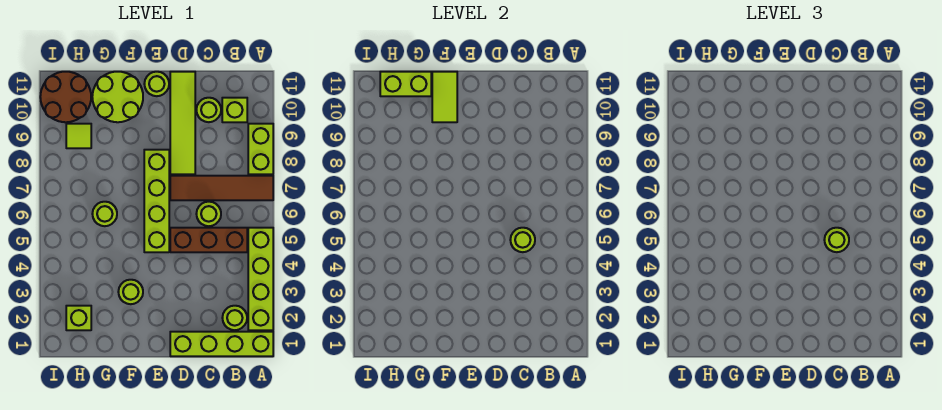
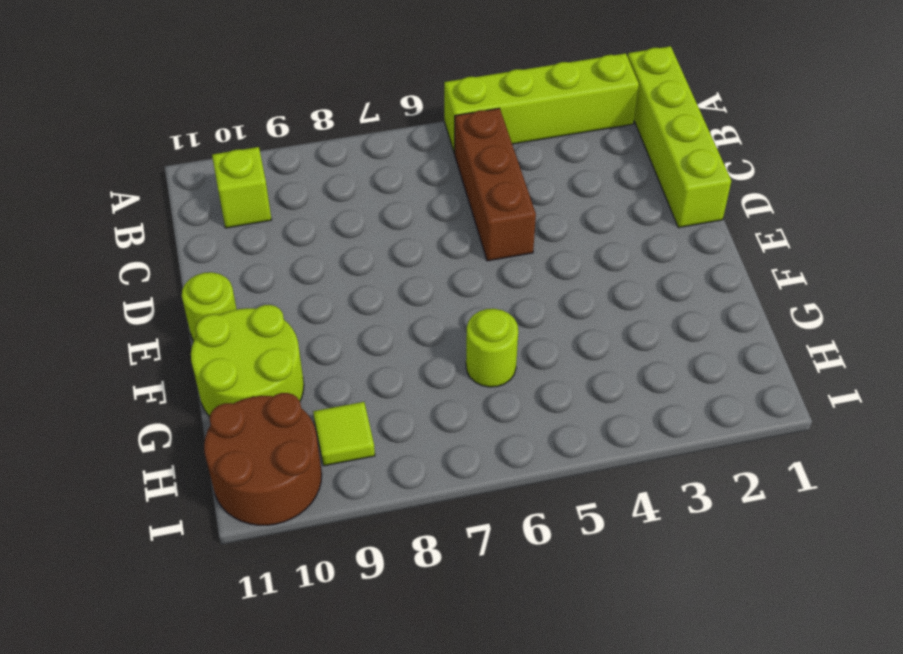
none -> brown tile A7:D7 level 1
none -> lime brick A8:A9 level 1
none -> lime round brick B2 level 1

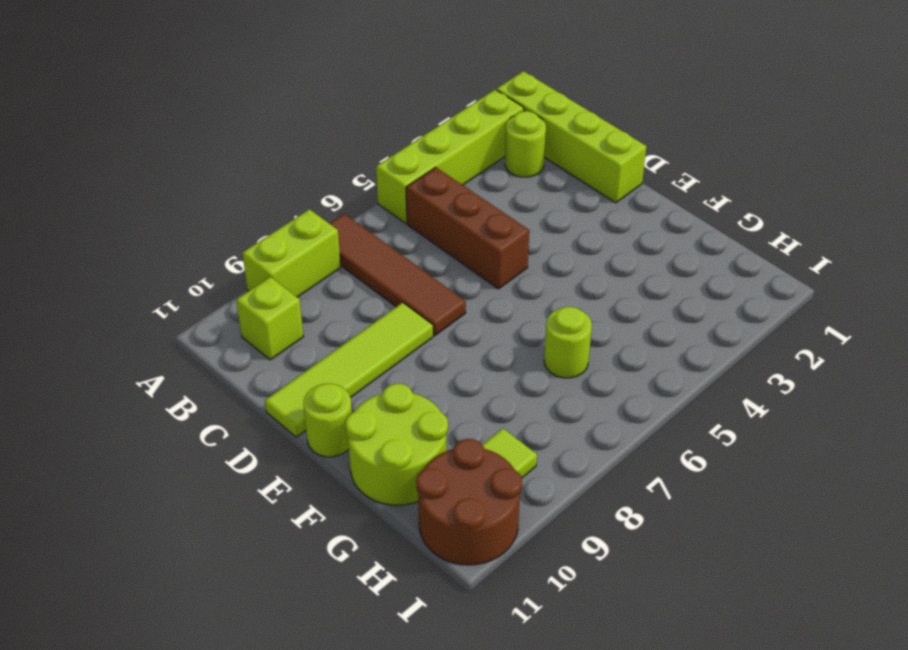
none -> lime round brick C6 level 1
none -> lime round brick C10 level 1
none -> lime brick E5:E8 level 1

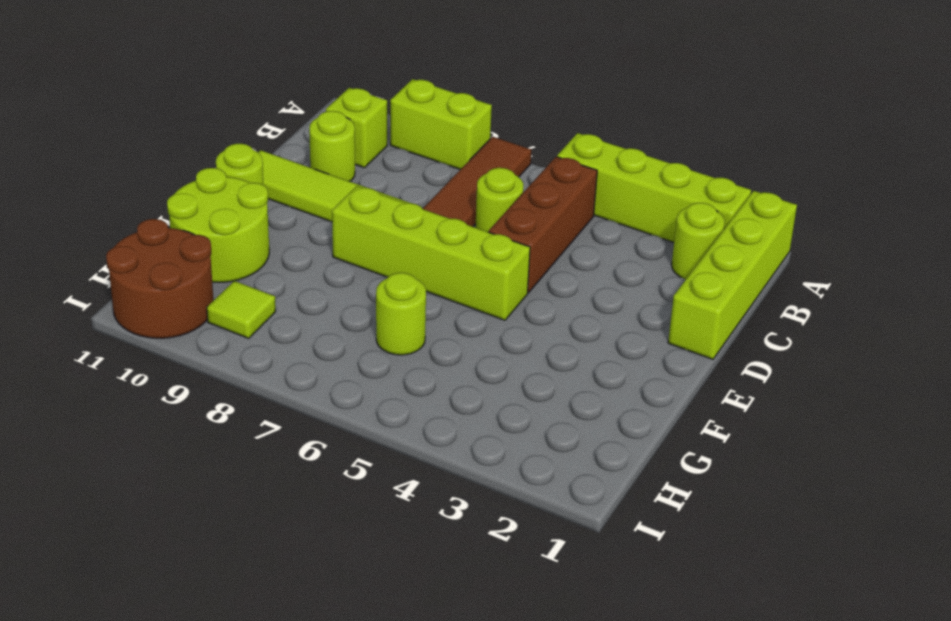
none -> lime round brick F3 level 1
none -> lime brick H2 level 1
none -> lime round brick C5 level 2

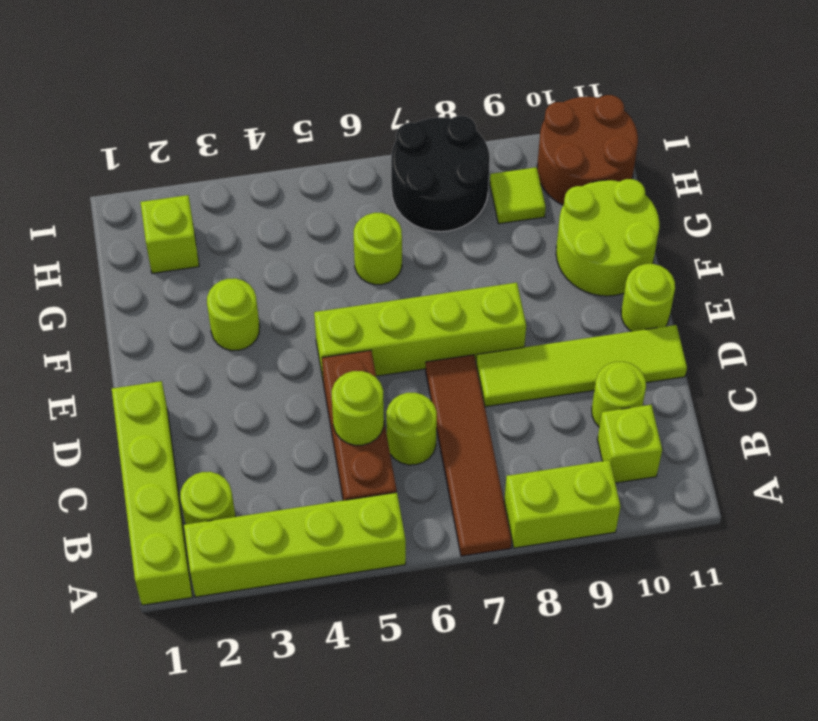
black round brick H7:I8 level 1 -> none
none -> lime tile F10:F11 level 2
none -> lime brick G11:H11 level 2
none -> lime round brick C5 level 3

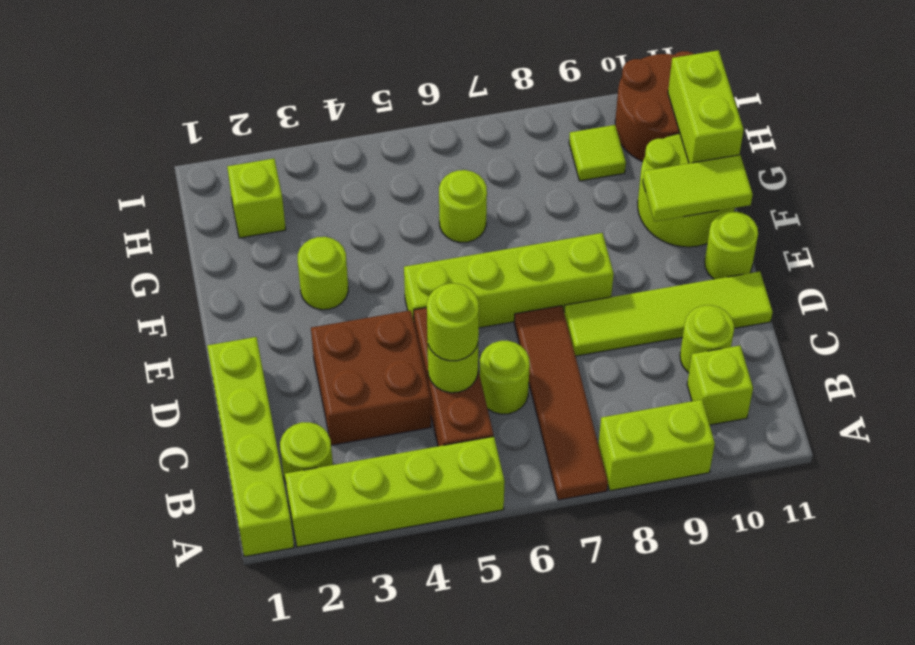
brown brick C3:D4 level 1 -> none

